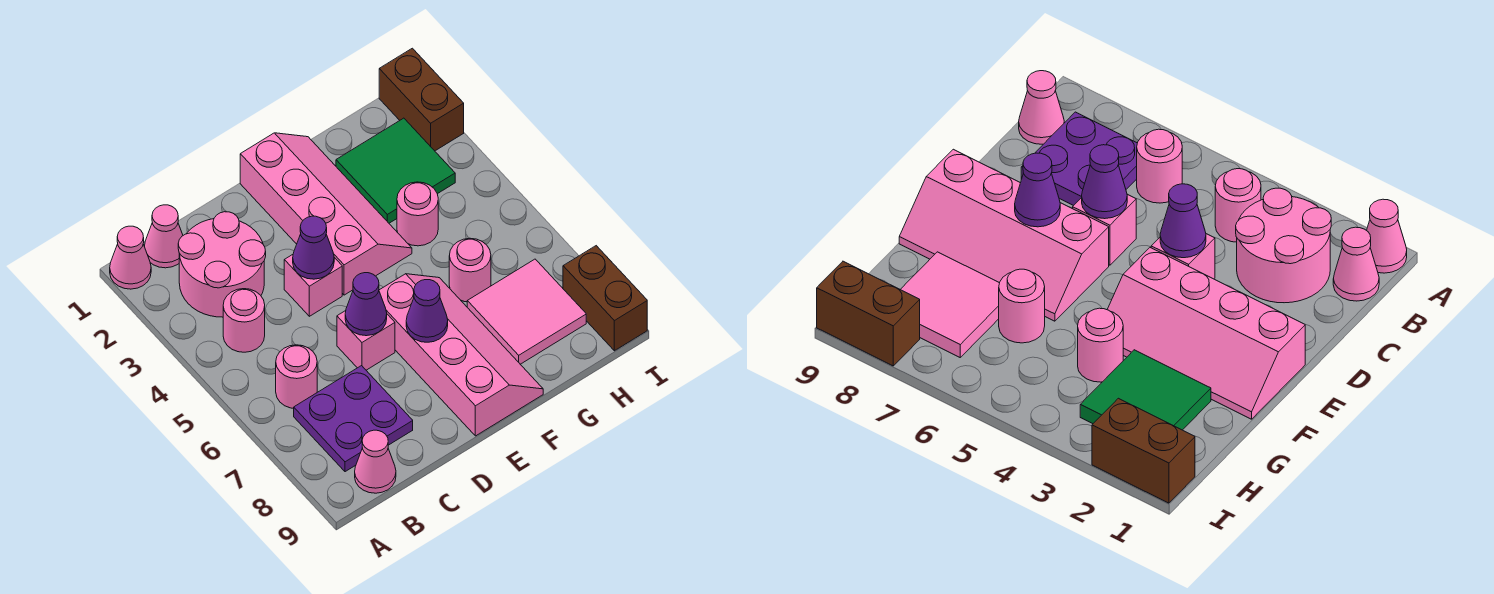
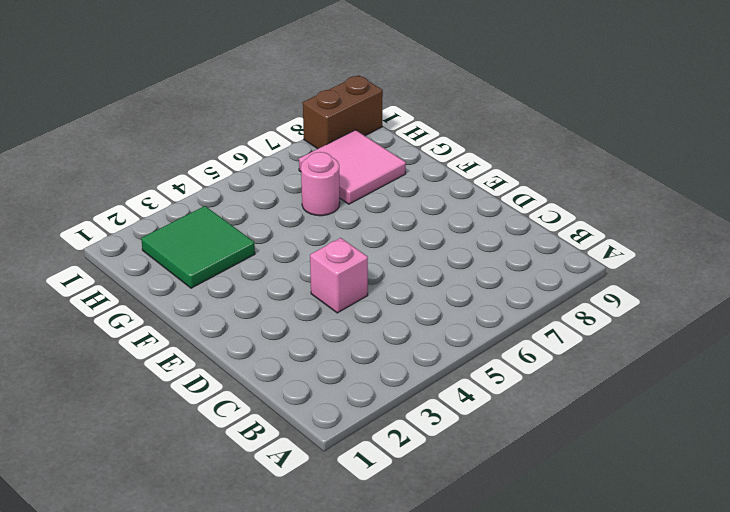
none -> pink cone A1 level 1
none -> pink cone B1 level 1
none -> pink round brick B2:C3 level 1

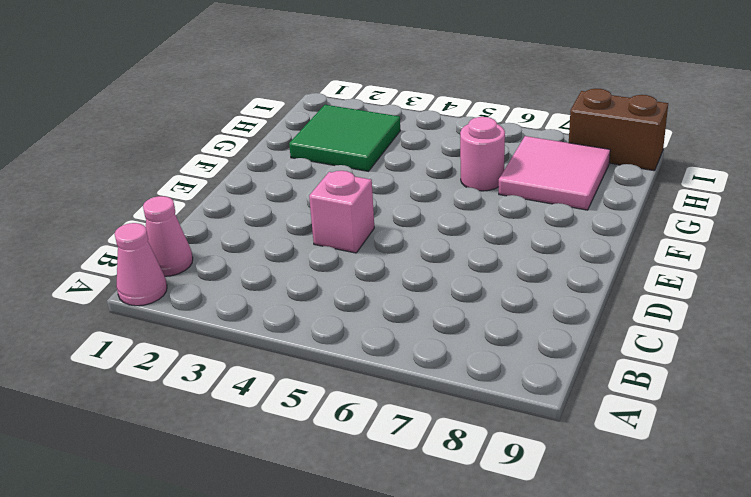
none -> pink round brick B2:C3 level 1
none -> pink round brick B4 level 1
none -> pink round brick B6 level 1

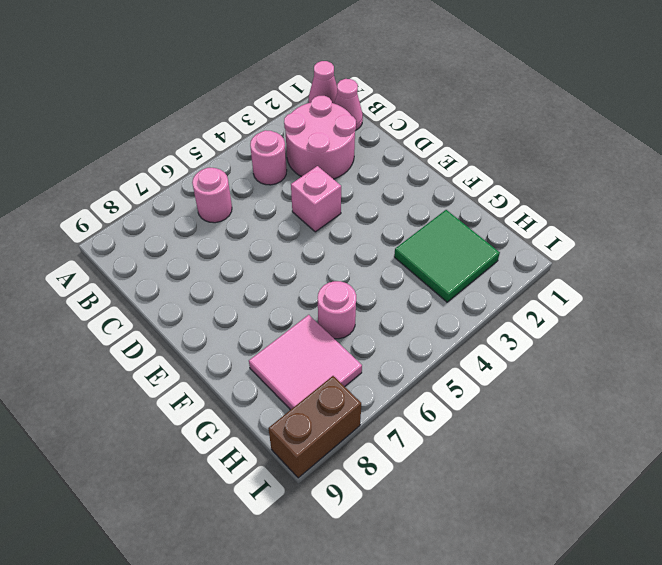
none -> purple plate B7:C8 level 1
none -> pink cone B9 level 1
none -> pink brick D6 level 1

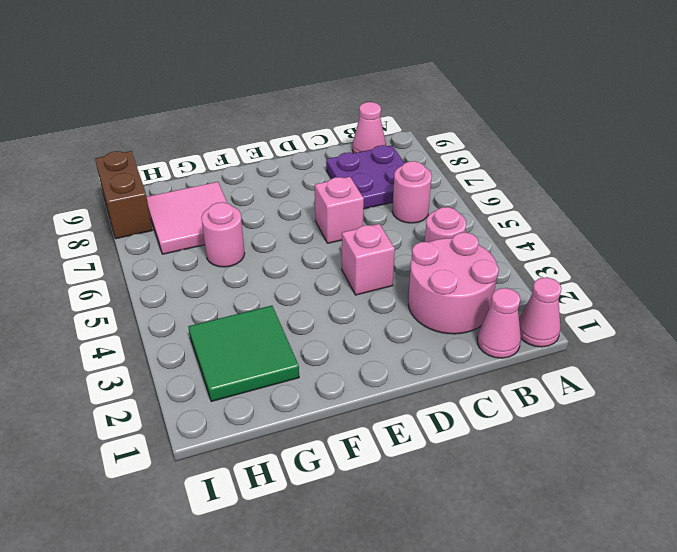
none -> pink slope E1:F4 level 1 top E
none -> pink slope E6:F9 level 1 top E
none -> pink round brick G4 level 1

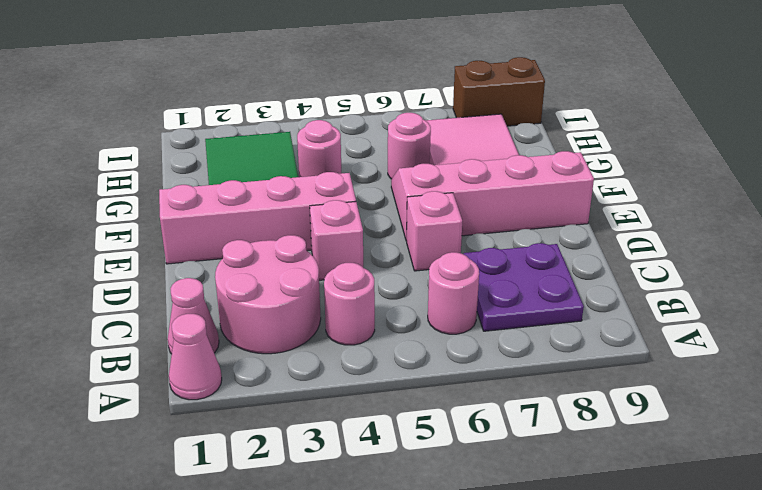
none -> pink cone B9 level 1
none -> brown brick I1:I2 level 1
none -> purple cone D4 level 2

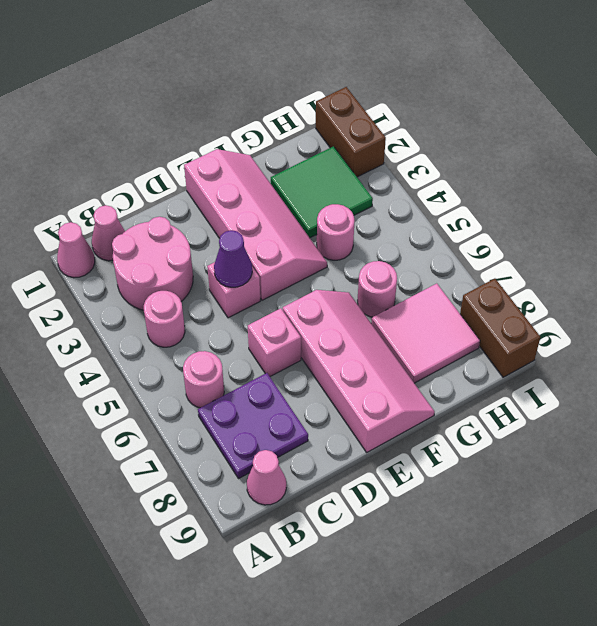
none -> purple cone D6 level 2
none -> purple cone E7 level 2

